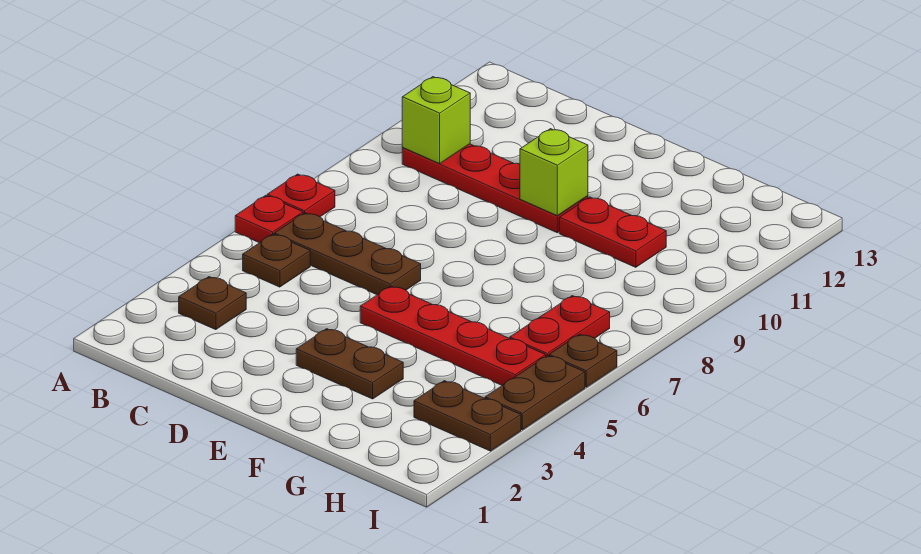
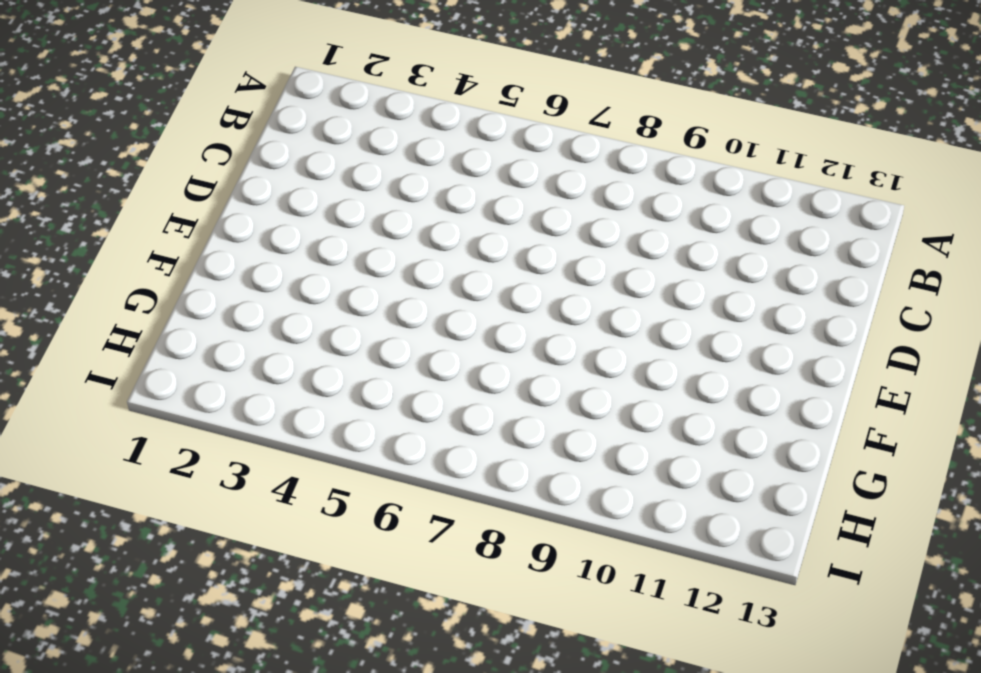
none -> red plate A6 level 1
none -> red plate A7 level 1
none -> brown plate B3 level 1

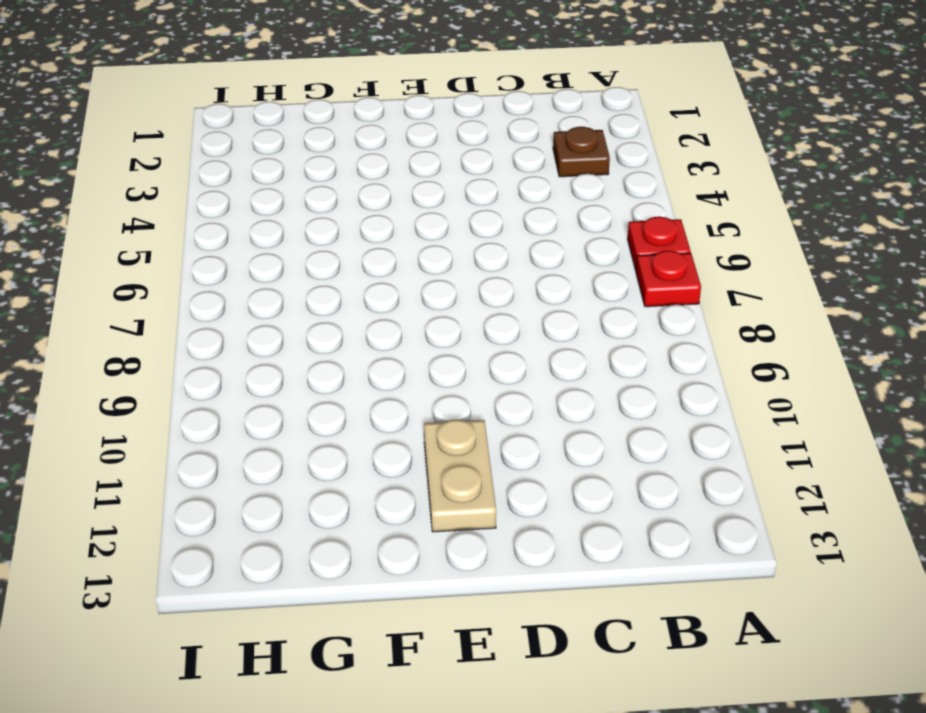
tan plate E11:E12 level 1 -> none
none -> brown plate B5 level 1
none -> brown plate B6:D6 level 1
none -> red plate B10:E10 level 1

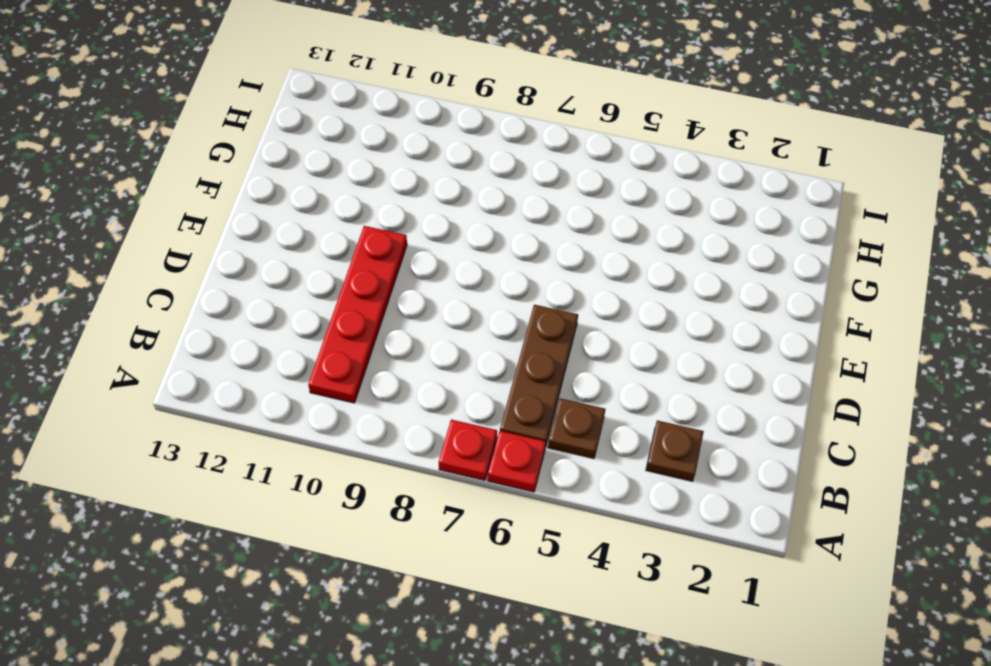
none -> brown plate E3:F3 level 1
none -> red plate E5:H5 level 1
none -> red plate F10:G10 level 1

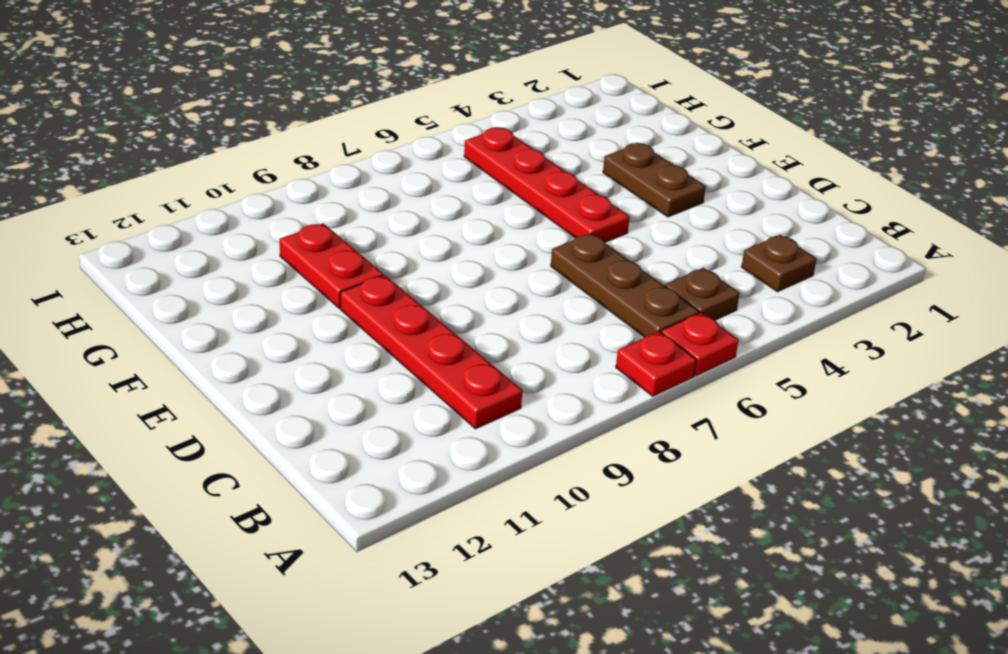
none -> brown plate H3:I3 level 1
none -> red plate H6:H7 level 1
none -> brown plate I4:I5 level 1

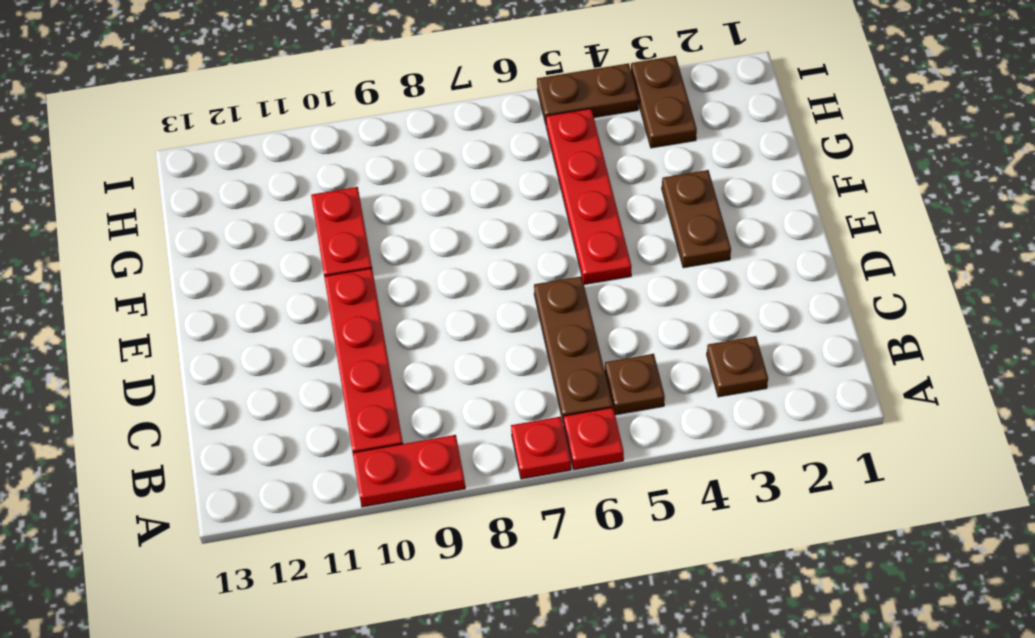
red plate A9:A10 level 1 -> red plate H6:H7 level 1
none -> brown plate I6 level 1
none -> lime brick B10 level 2
none -> lime brick E10 level 2

